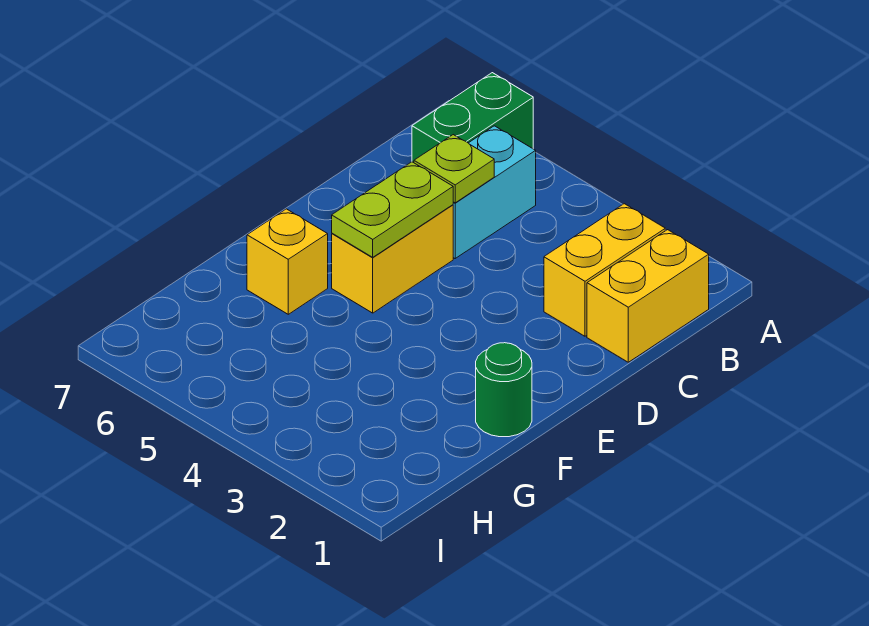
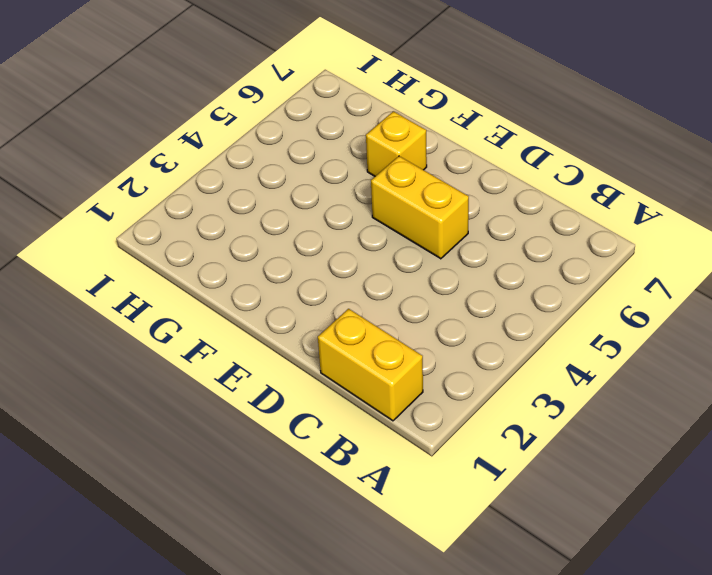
none -> green brick A6:B6 level 1
none -> yellow brick B2:C2 level 1

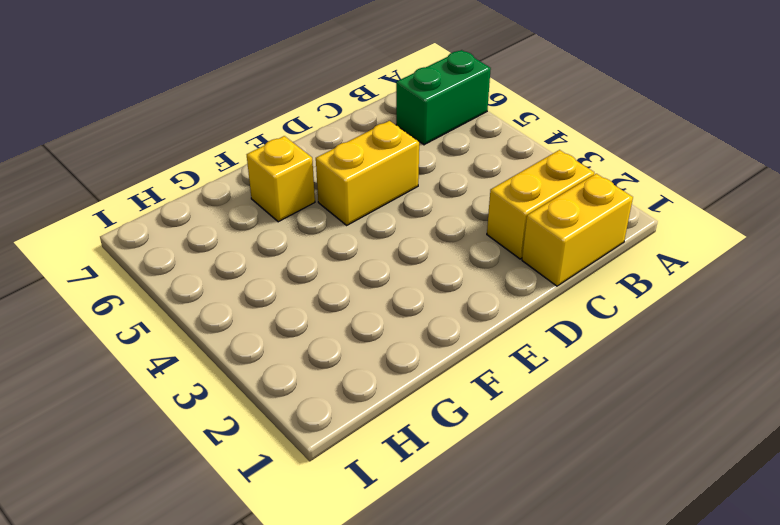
none -> cyan brick B5:C5 level 1
none -> green round brick F1 level 1

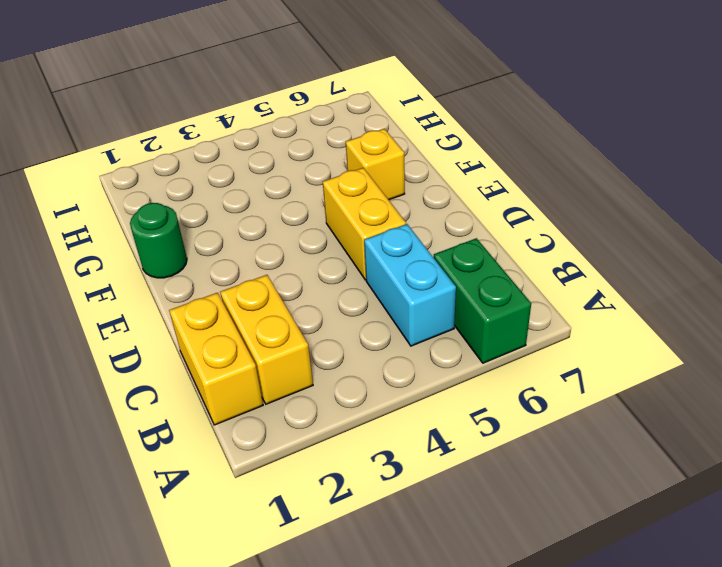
none -> lime plate C5 level 2
none -> lime plate D5:E5 level 2

